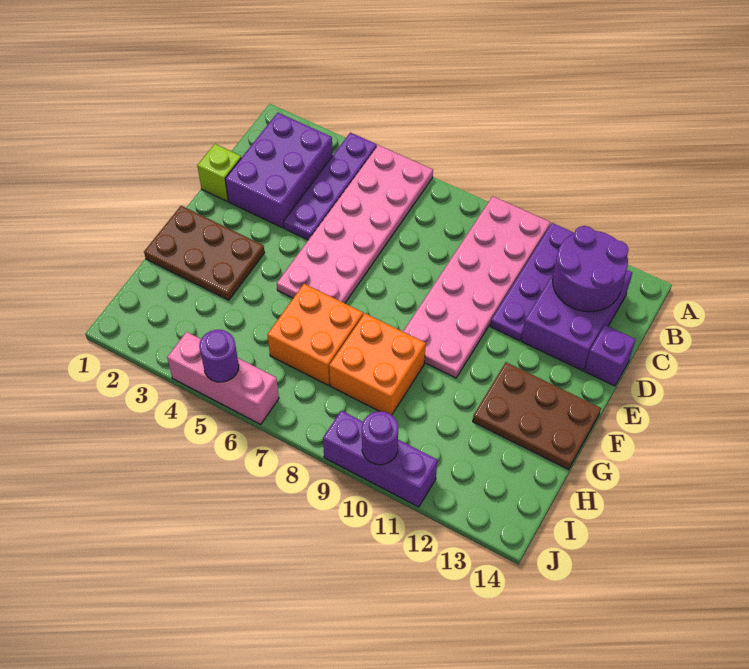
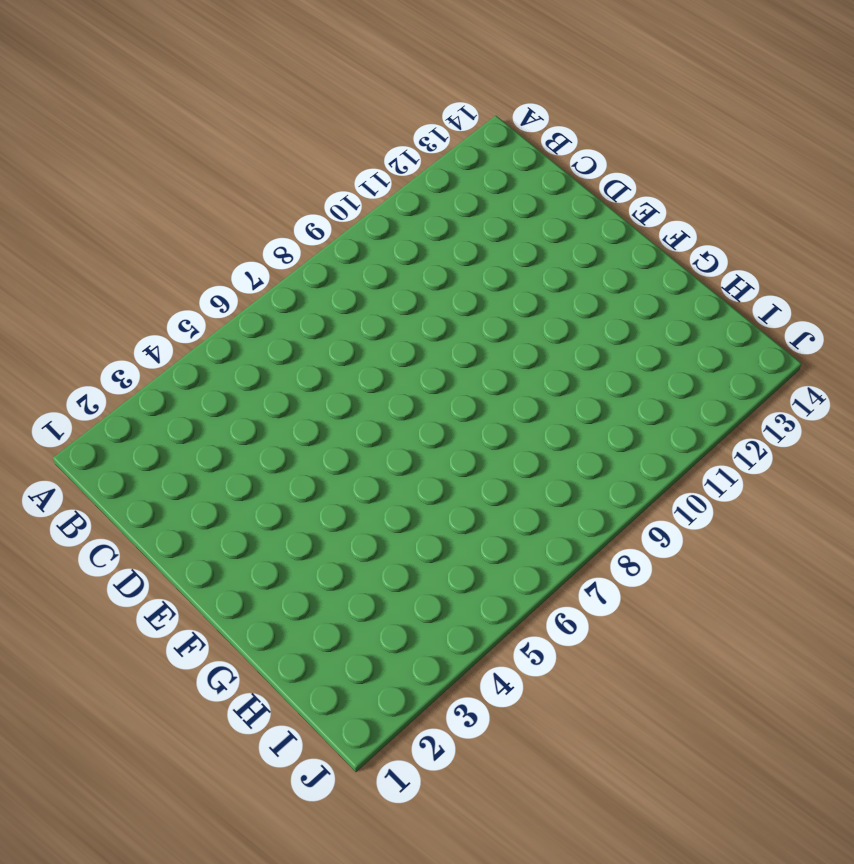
none -> purple plate A4:D4 level 1
none -> pink plate A5:F6 level 1
none -> pink plate A9:F10 level 1

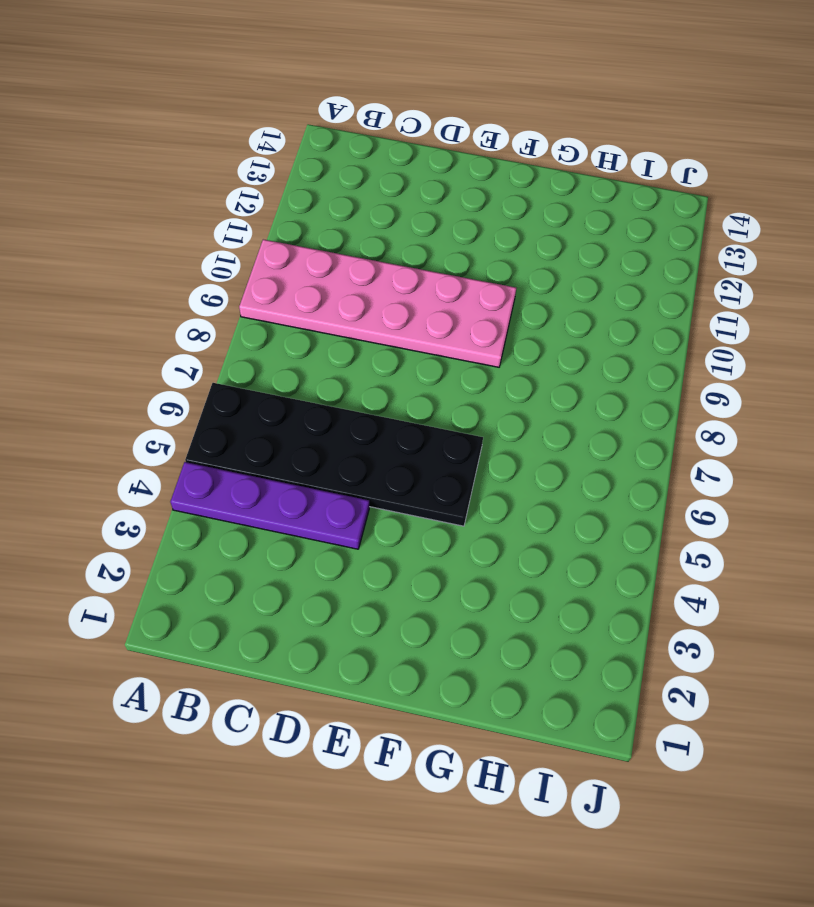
black plate A5:F6 level 1 -> pink plate A5:F6 level 1
none -> purple plate A11:D11 level 1
none -> purple brick B2:D3 level 1
none -> purple brick B12:D13 level 1

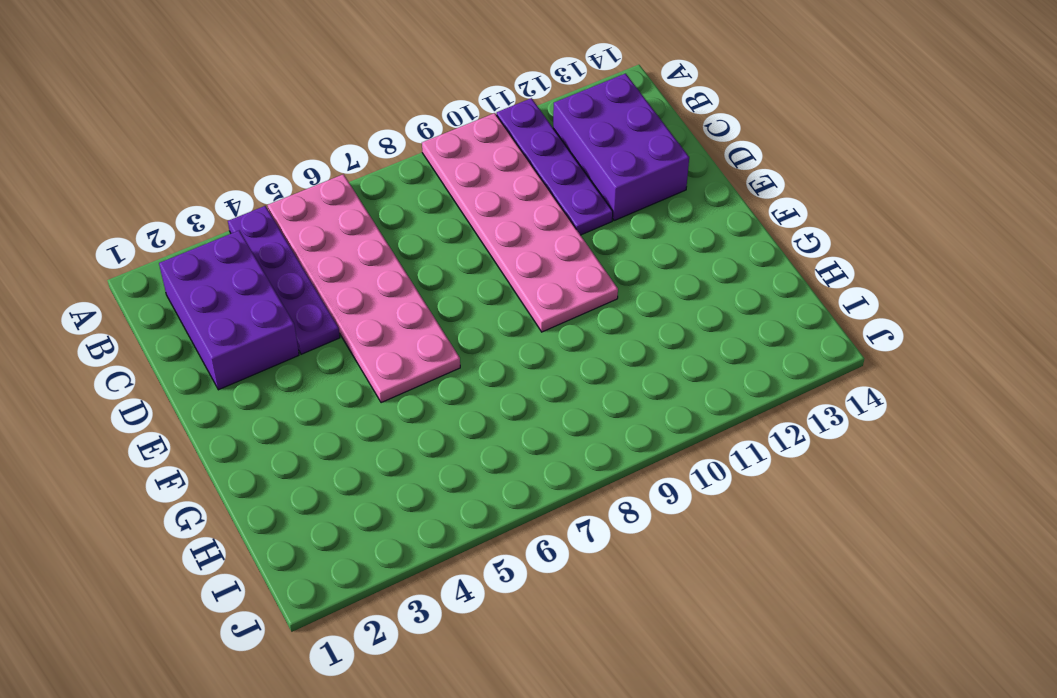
none -> lime brick D1 level 1
none -> purple brick D14 level 1
none -> brown plate F1:G3 level 1

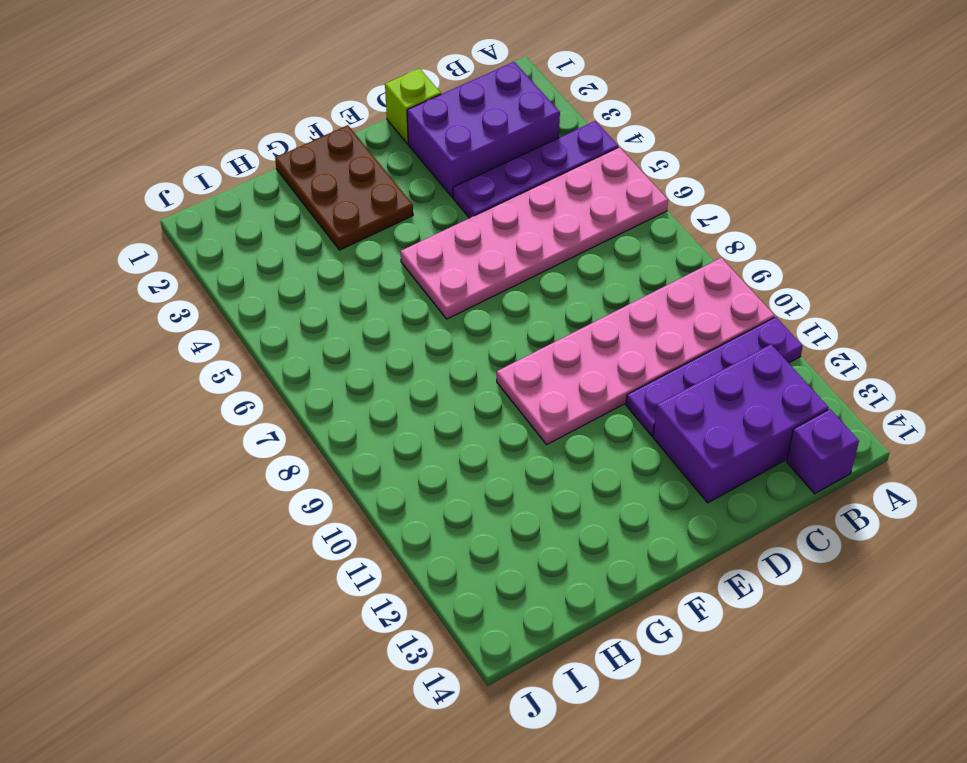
purple brick B14 level 1 -> purple brick D14 level 1
none -> brown plate F12:G14 level 1
none -> orange brick G6:H7 level 1
none -> orange brick G8:H9 level 1

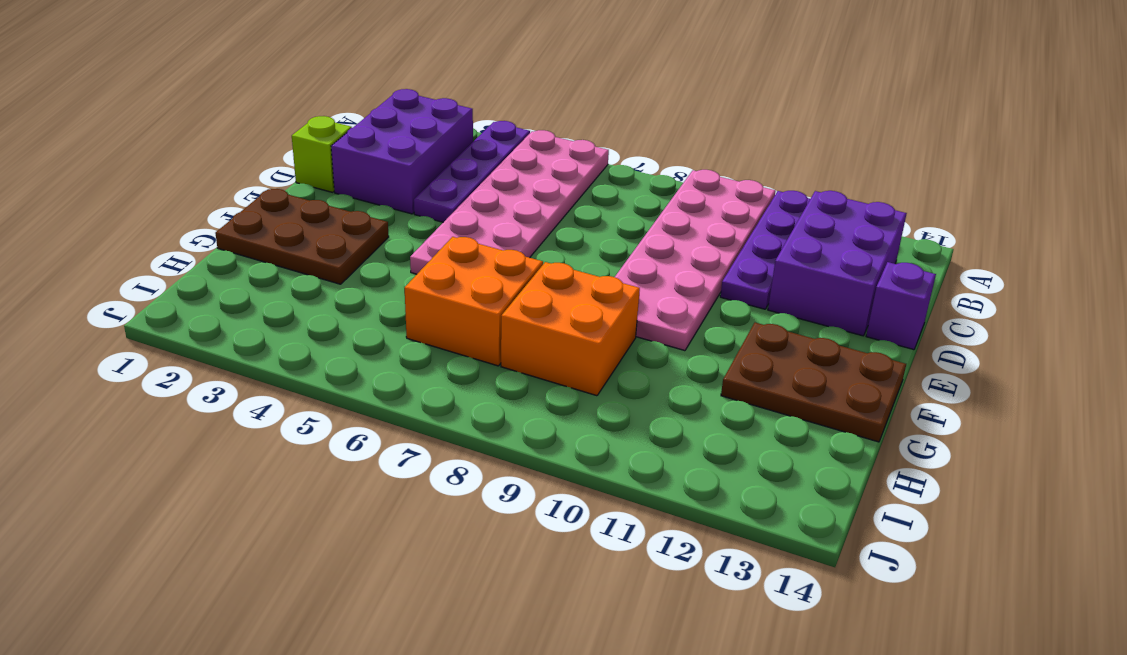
none -> pink brick J4:J6 level 1
none -> purple brick J9:J11 level 1
none -> purple round brick B12:C13 level 2

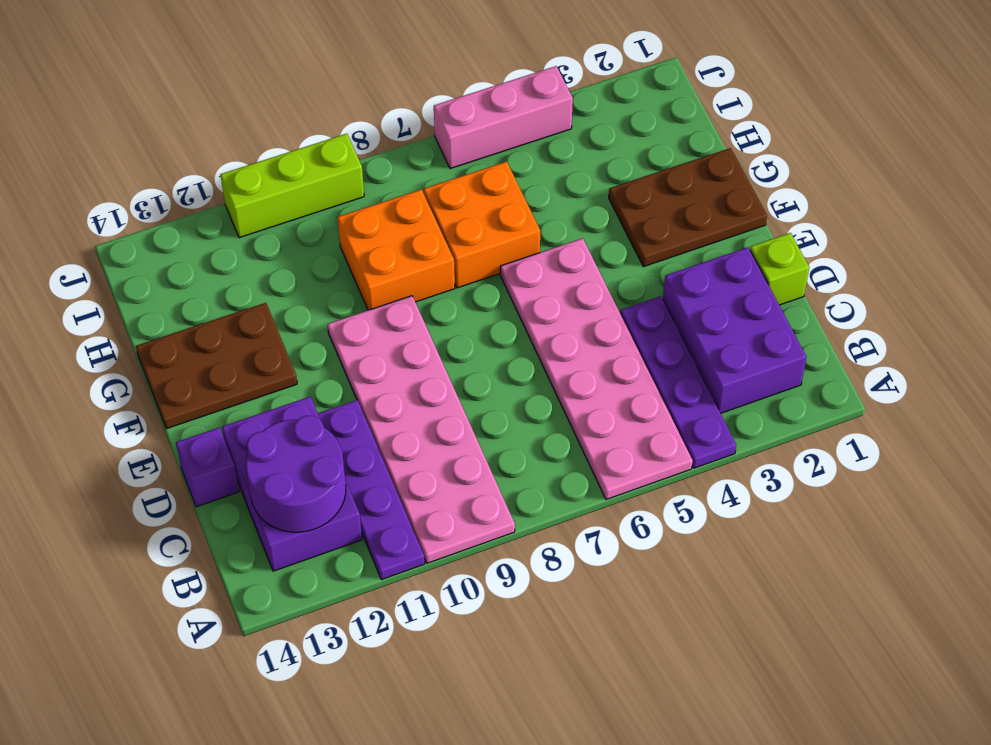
lime brick J9:J11 level 1 -> purple brick J9:J11 level 1
none -> purple round brick J5 level 2
none -> purple round brick J10 level 2

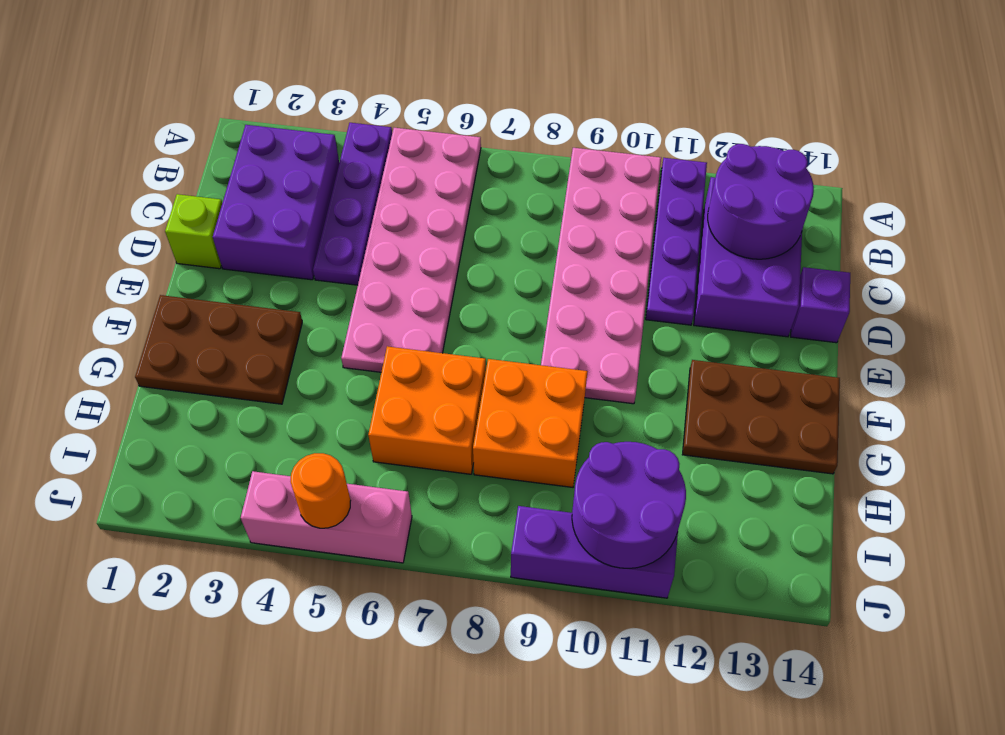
purple round brick I10:J11 level 2 -> purple round brick J10 level 2
orange round brick J5 level 2 -> purple round brick J5 level 2

